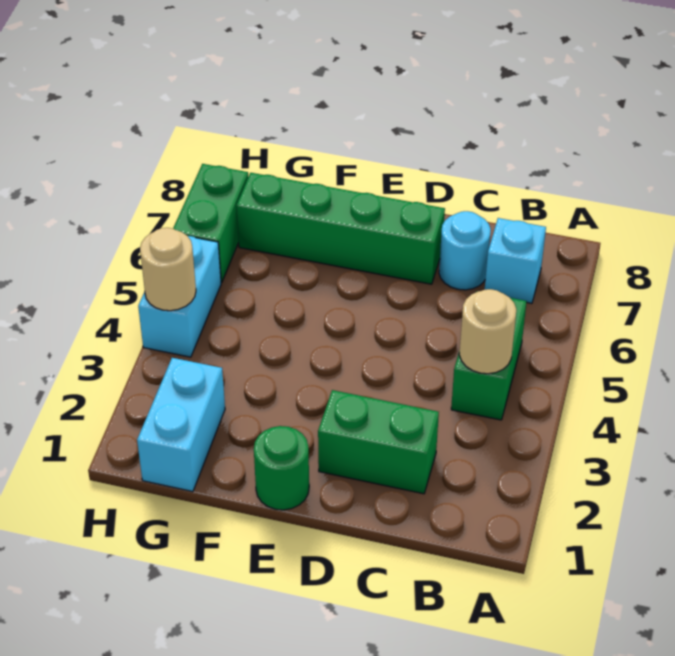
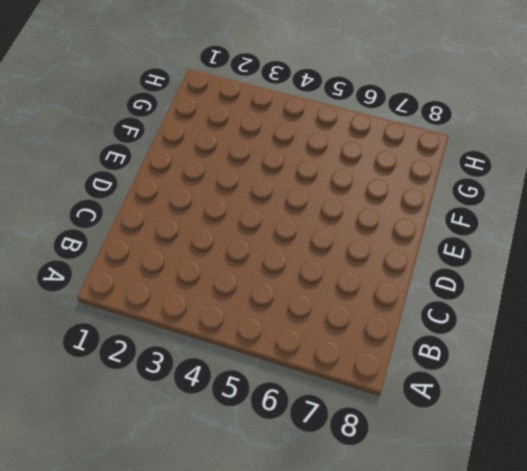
none -> green brick B4:B5 level 1
none -> cyan brick B7 level 1

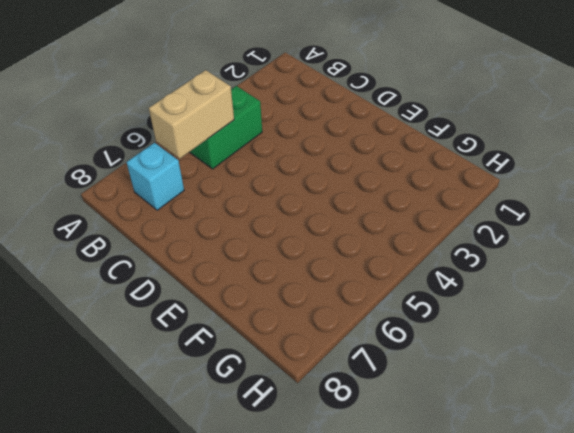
tan brick B5:B6 level 2 -> none
none -> green brick C2:D2 level 1
none -> cyan round brick C7 level 1

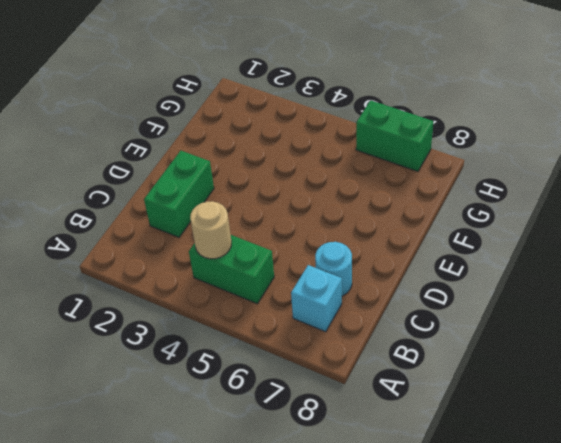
none -> green brick D7:G7 level 1
none -> green round brick E1 level 1

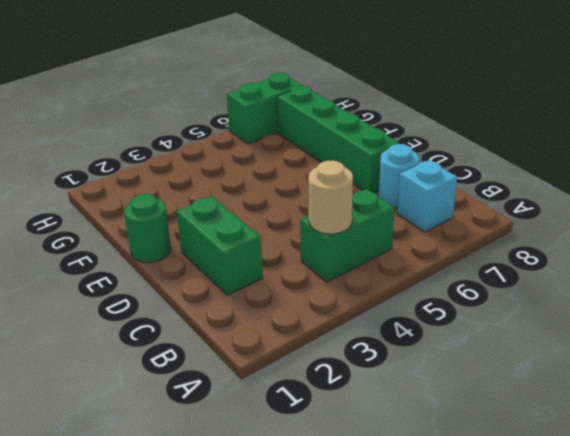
none -> cyan brick G1:G2 level 1
none -> cyan brick H4:H5 level 1

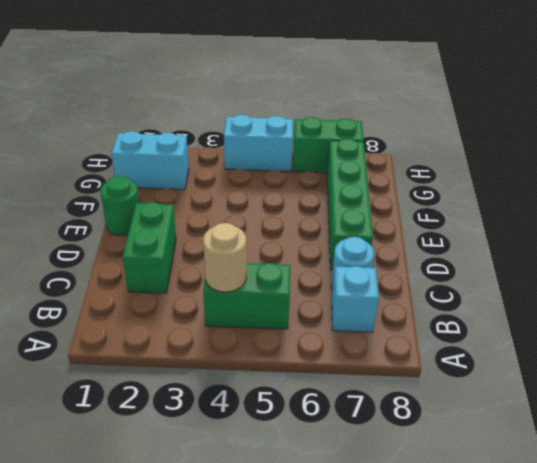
none -> tan round brick H4 level 2

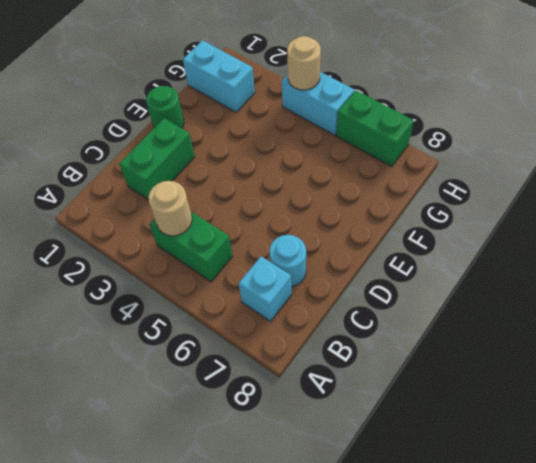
none -> green brick D7:G7 level 1

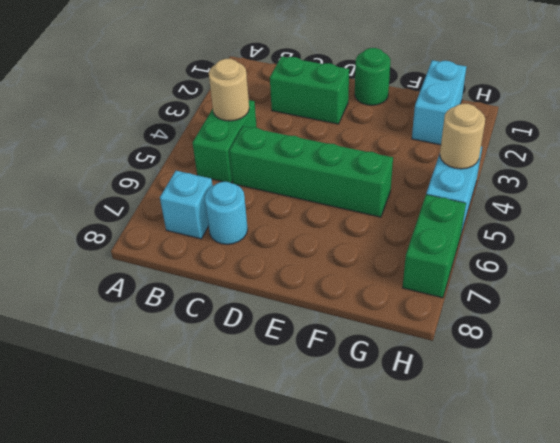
green brick C5:F5 level 1 -> green brick D7:G7 level 1

